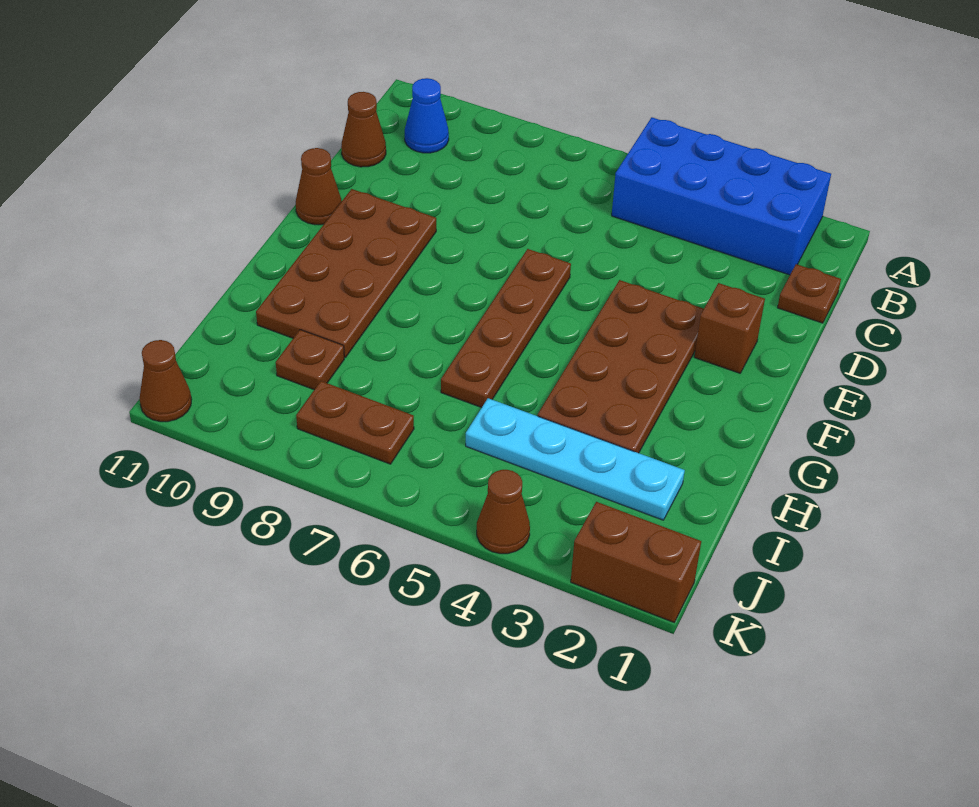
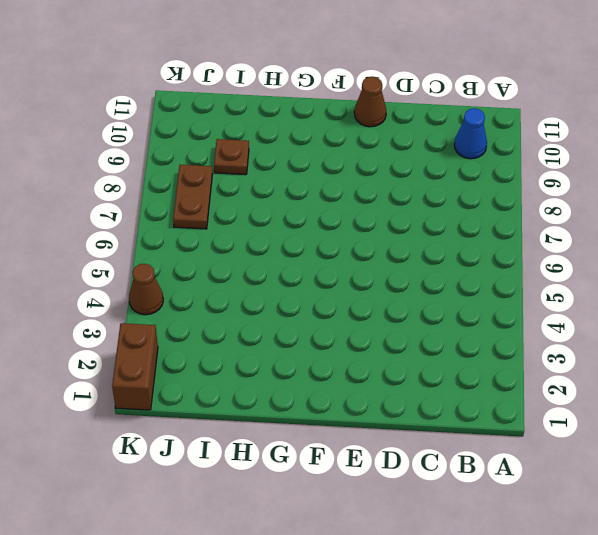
none -> blue brick A2:B5 level 1
none -> brown plate C1 level 1
none -> brown cone C11 level 1

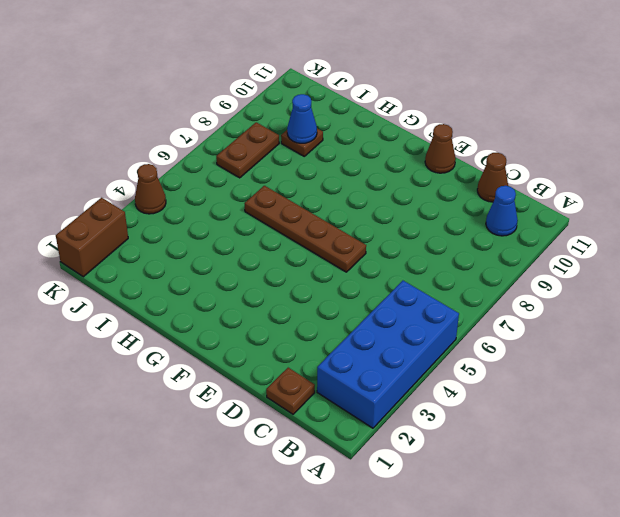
blue cone I9 level 2 -> none
none -> brown brick E2 level 1
none -> brown plate E3:H4 level 1
none -> brown plate E9:H10 level 1

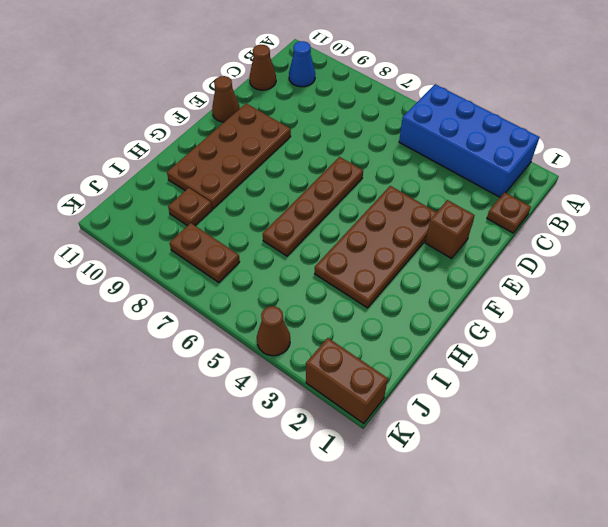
none -> cyan plate I2:I5 level 1
none -> brown cone K11 level 1

